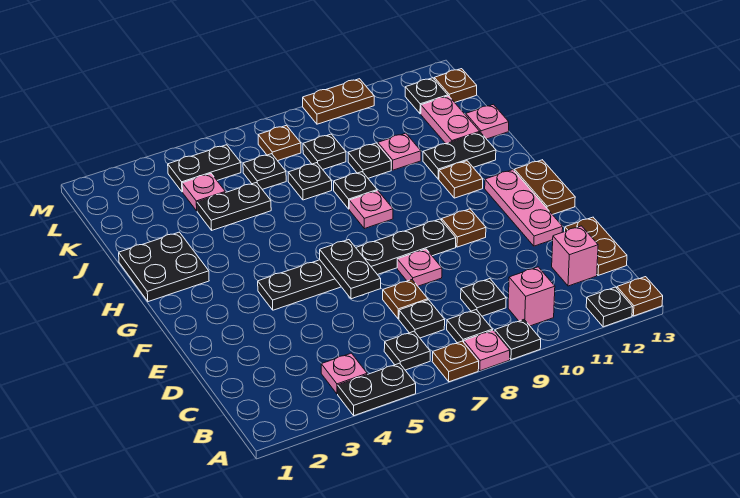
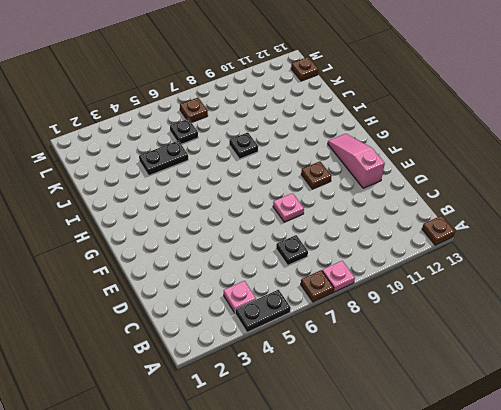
pink slope E12:G12 level 1 top E -> pink plate E12:G12 level 1
none -> black plate A9 level 1
none -> black plate A12 level 1
none -> black plate B6 level 1
none -> black plate B8 level 1

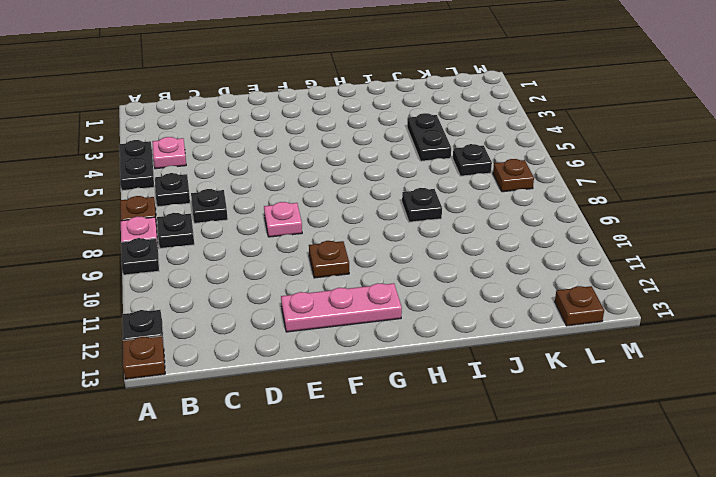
none -> pink brick B10 level 1
none -> black plate C9 level 1
none -> pink brick C12 level 1
none -> brown plate C13:D13 level 1

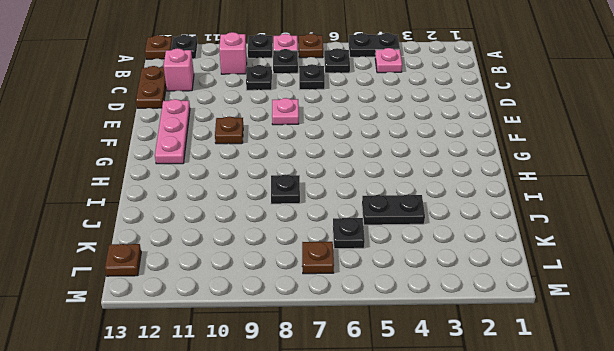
none -> brown plate D7 level 1
none -> black plate F4:F9 level 1
none -> brown plate F13:G13 level 1
none -> black plate H1:I2 level 1

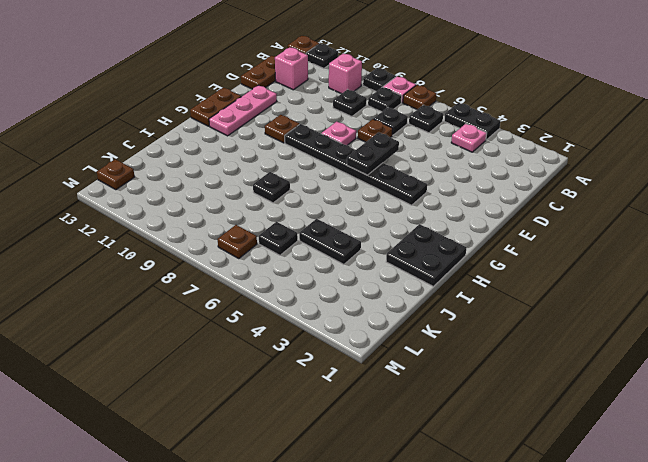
none -> pink plate H8 level 1
none -> brown plate H11 level 1
none -> black plate I11:I12 level 1
none -> black plate J7 level 1

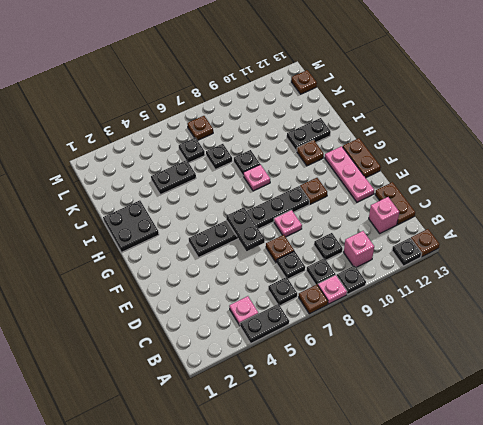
none -> black plate J9 level 1
none -> pink plate J10 level 1
none -> pink plate J12:K12 level 1
none -> pink plate J13 level 1

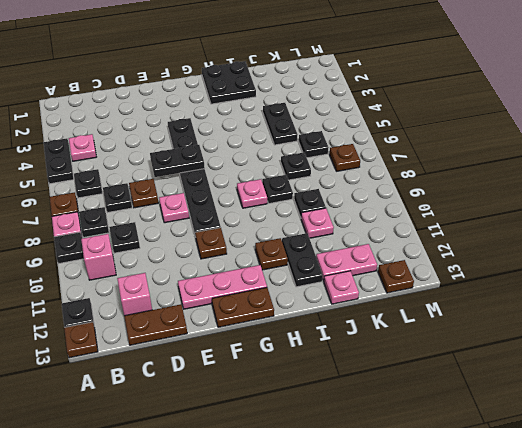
none -> pink plate K4 level 1
none -> black plate K8 level 1
none -> black plate L4:L5 level 1
none -> black plate L12 level 1

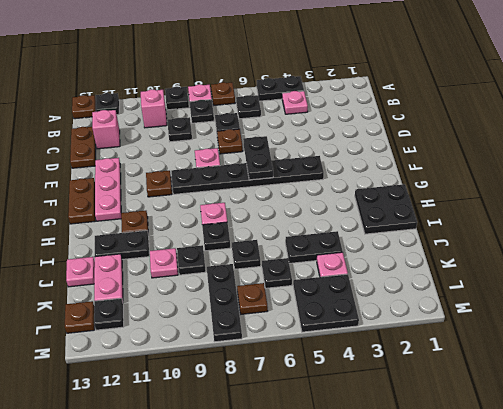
black plate K8:M8 level 1 -> black plate K8 level 1
black plate L4:M5 level 1 -> black plate L4:L5 level 1
none -> brown plate M9:M10 level 1

